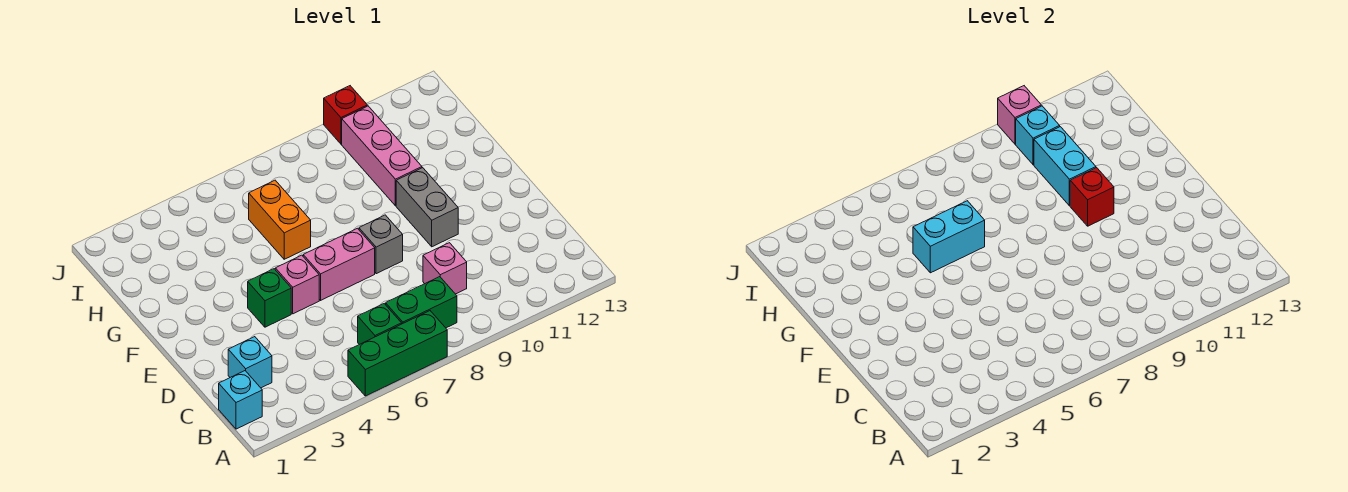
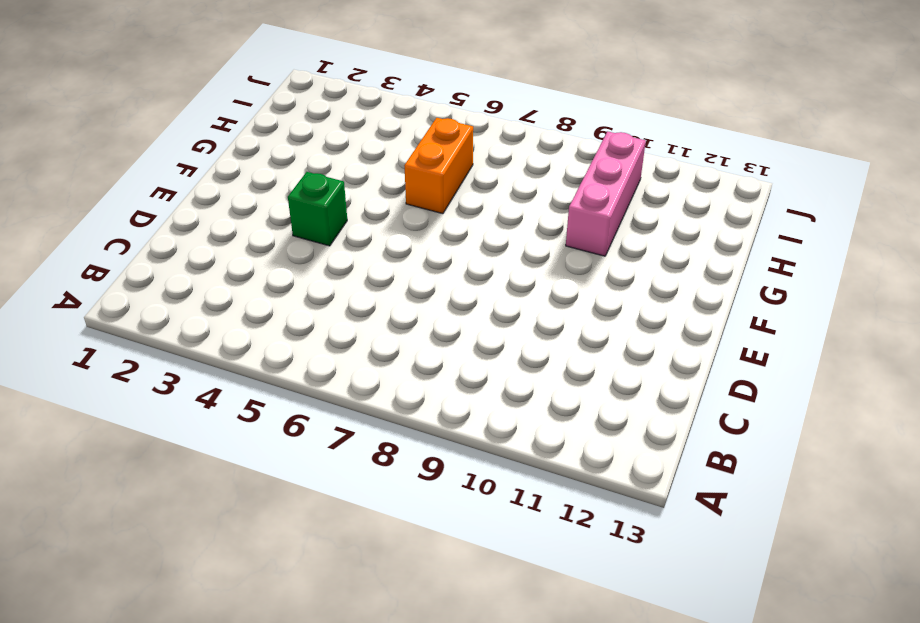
none -> green brick A5:A7 level 1
none -> cyan brick B1 level 1
none -> green brick B6 level 1

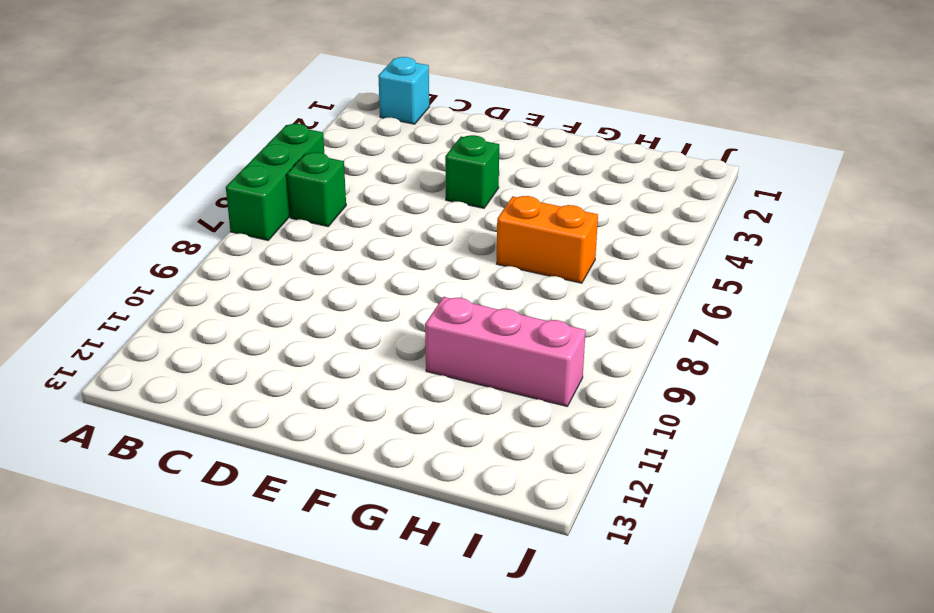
none -> green brick B7:B8 level 1
none -> cyan brick C2 level 1
none -> pink brick C9 level 1

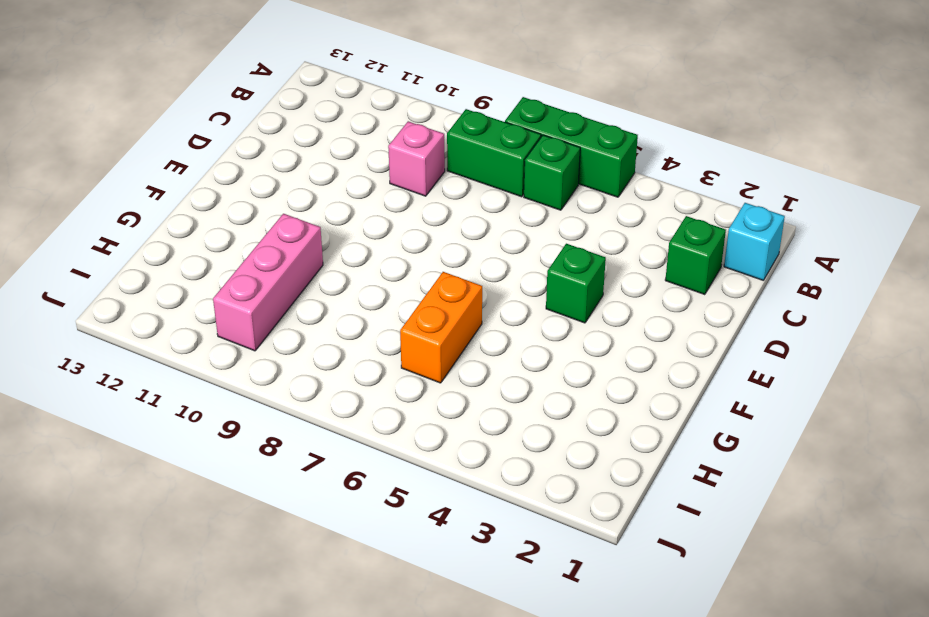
green brick C2 level 1 -> cyan brick C2 level 1
none -> pink brick E5 level 1
none -> pink brick E6:E7 level 1
none -> grey brick E8 level 1

